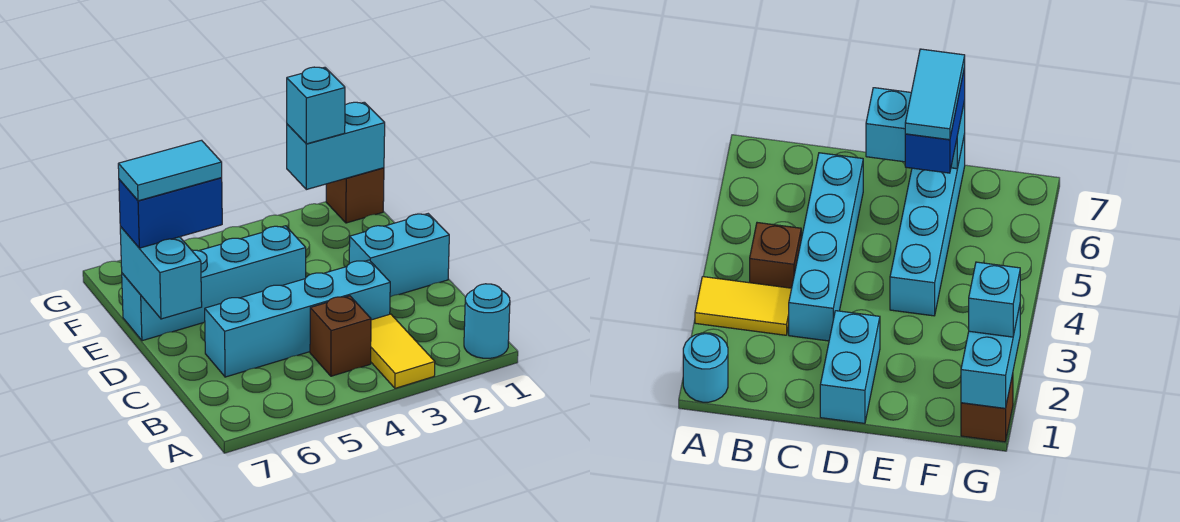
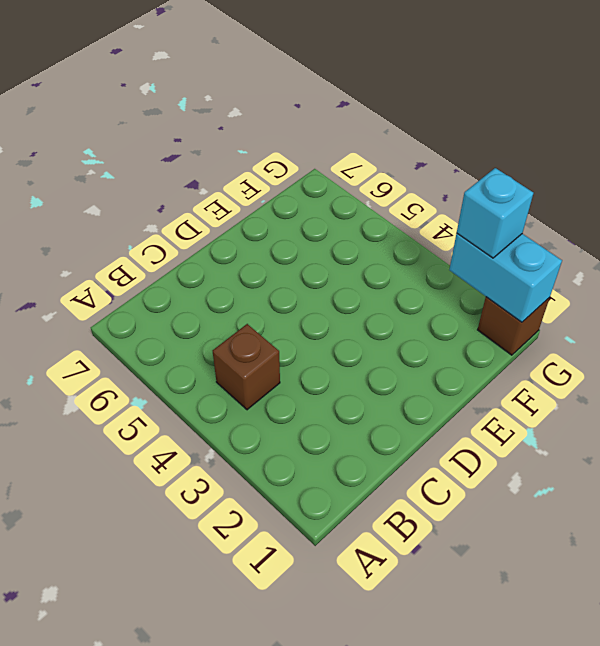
none -> cyan round brick A1 level 1
none -> yellow tile A3:B3 level 1
none -> cyan brick C3:C6 level 1

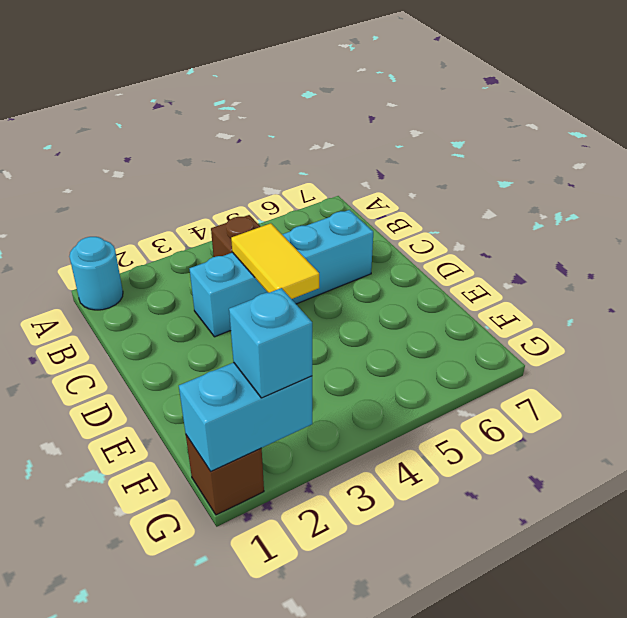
yellow tile C4:D4 level 2 -> yellow tile A3:B3 level 1
none -> cyan brick D1:D2 level 1
none -> cyan brick E4:E7 level 1
none -> cyan brick D7:E7 level 2

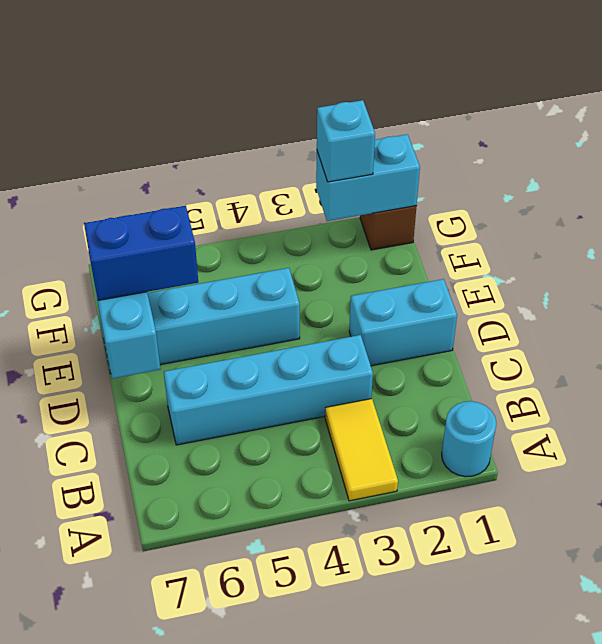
none -> brown brick B4 level 1
none -> cyan tile E6:E7 level 4

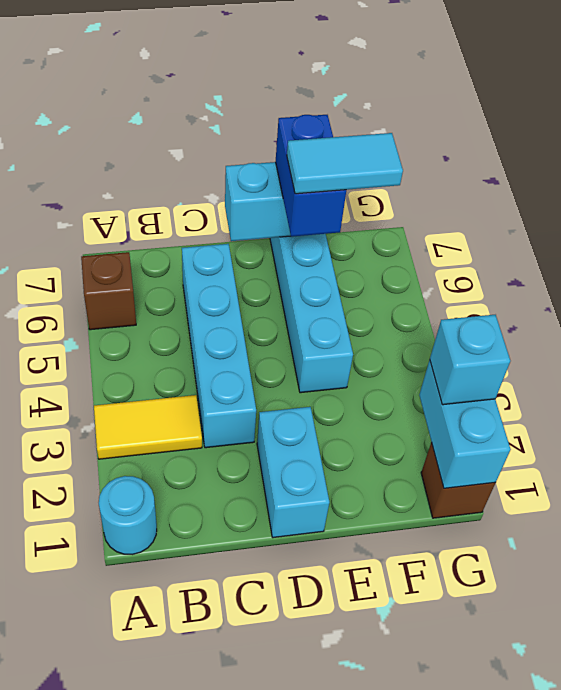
brown brick A6 level 1 -> brown brick B4 level 1
cyan tile E6:F6 level 4 -> cyan tile E6:E7 level 4

